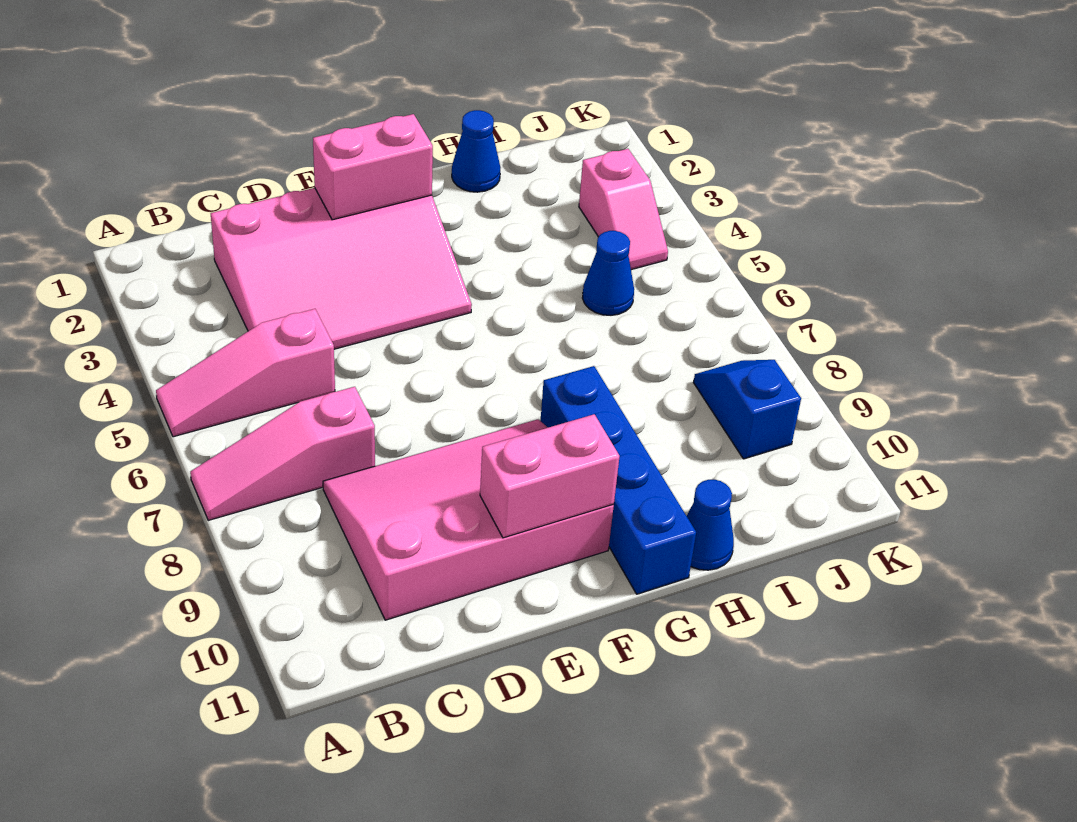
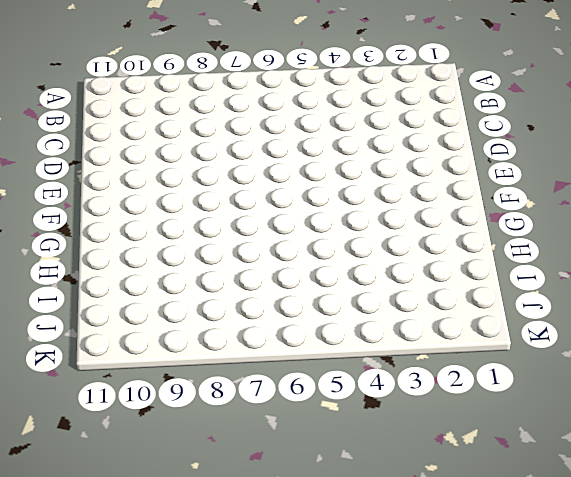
none -> pink slope A5:C5 level 1 top C
none -> pink slope A7:C7 level 1 top C
none -> pink slope C2:F4 level 1 top 2

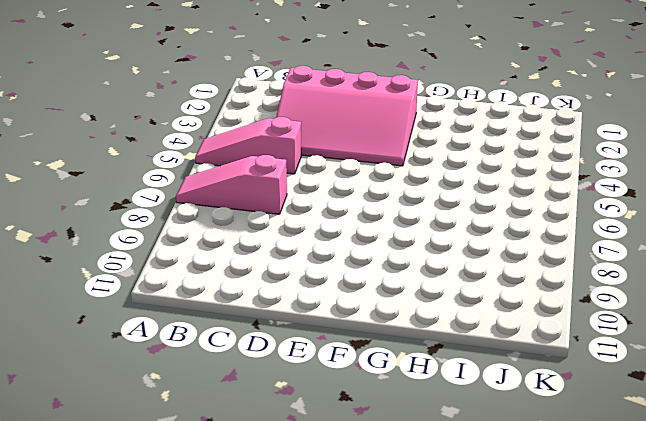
none -> pink slope C8:F10 level 1 top 10
none -> blue brick G8:G11 level 1
none -> blue cone H1 level 1

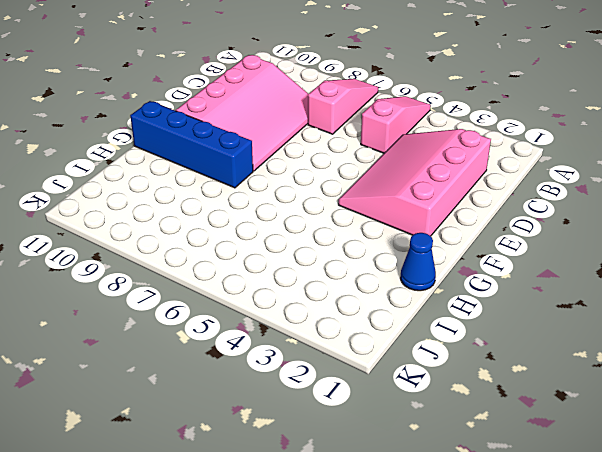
none -> blue cone H11 level 1
none -> blue cone I5 level 1
none -> pink slope J3:J4 level 1 top 3

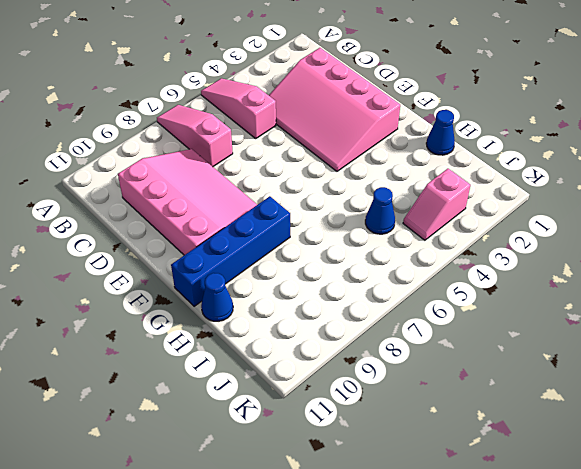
none -> blue slope J8:J9 level 1 top 9
none -> pink brick E2:F2 level 2
none -> pink brick E10:F10 level 2

